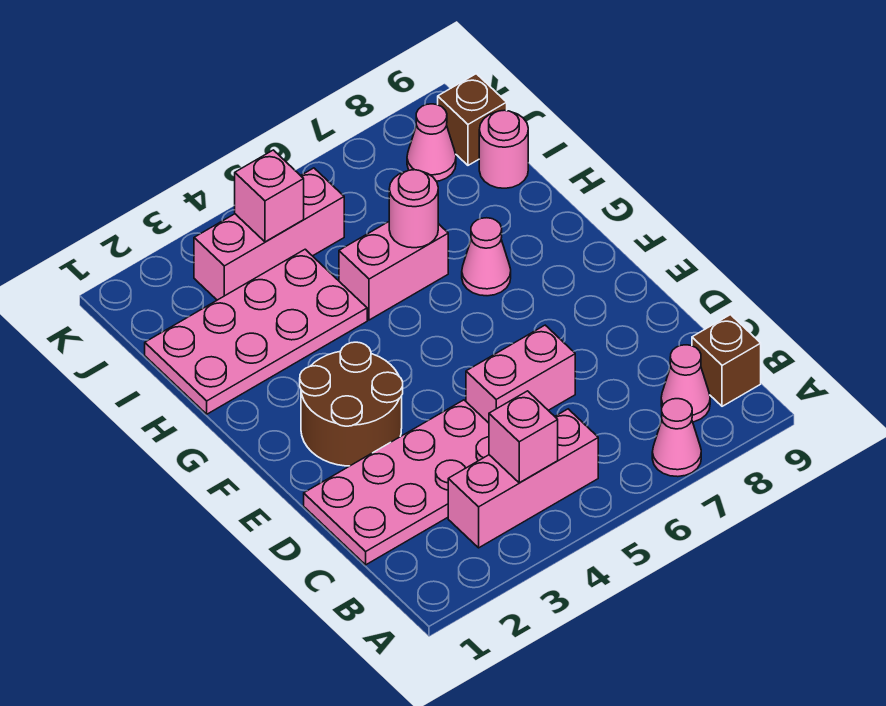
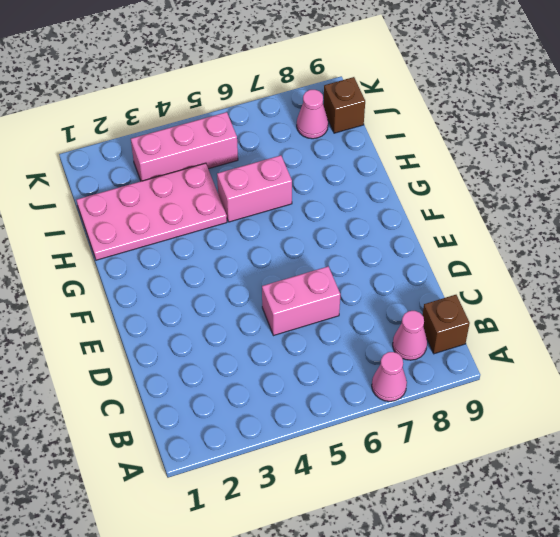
none -> pink brick B3:B5 level 1
none -> pink plate C1:D4 level 1
none -> brown round brick E2:F3 level 1

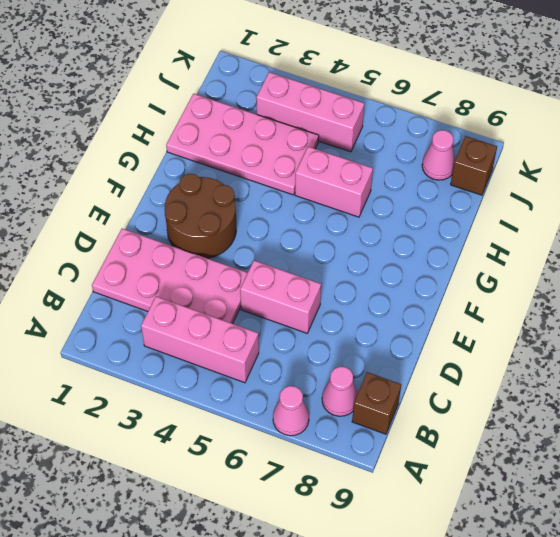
none -> pink cone G7 level 1
none -> pink round brick I9 level 1
none -> pink brick B4 level 2

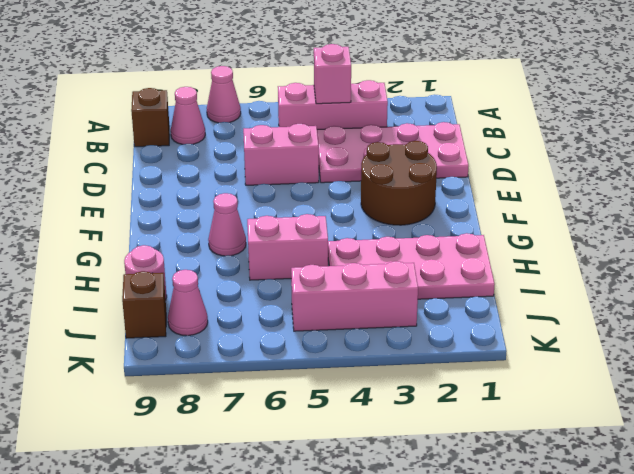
none -> pink round brick H6 level 2
none -> pink brick J4 level 2

